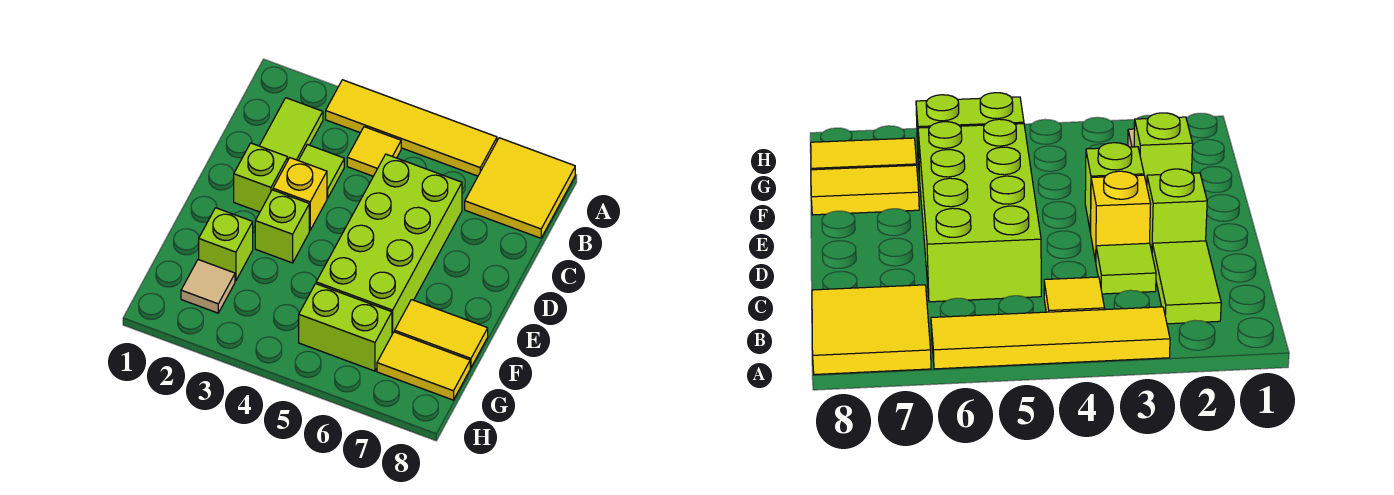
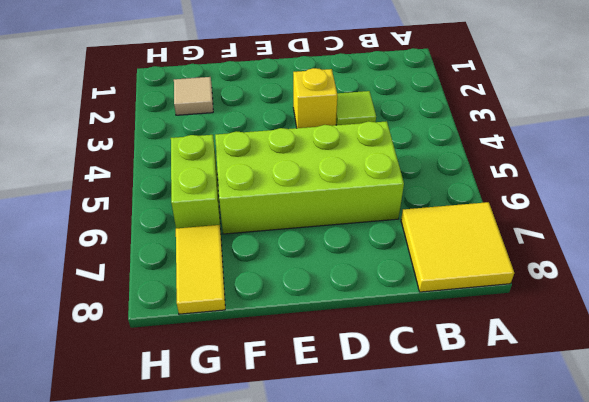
none -> yellow tile A3:A6 level 1
none -> lime tile B2:C2 level 1
none -> yellow tile B4 level 1

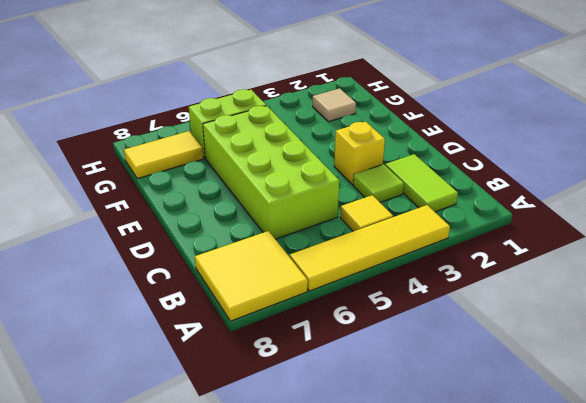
none -> lime brick D2 level 1
none -> lime brick E3 level 1
none -> lime brick F2 level 1

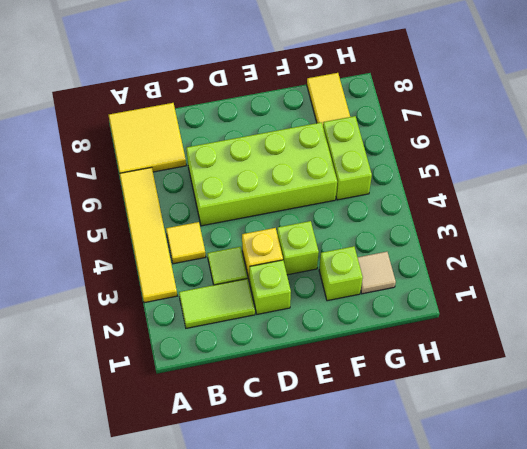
none -> yellow tile F7:F8 level 1

